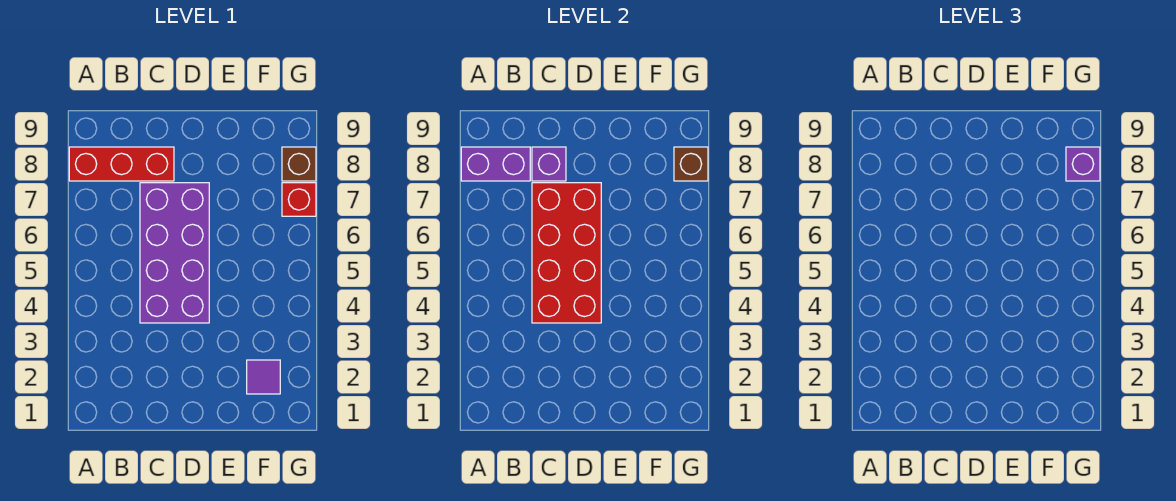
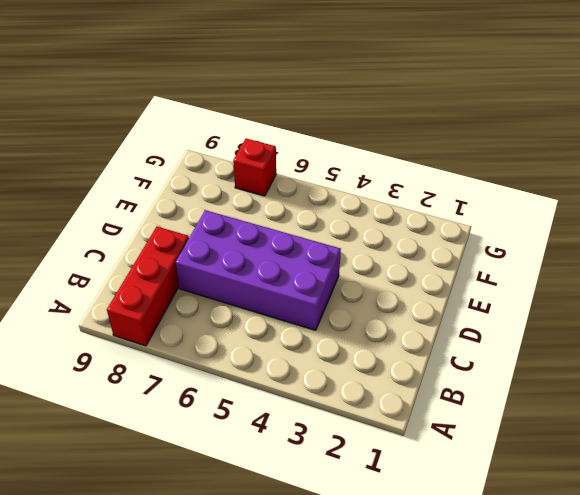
none -> purple tile F2 level 1
none -> brown brick G8 level 1

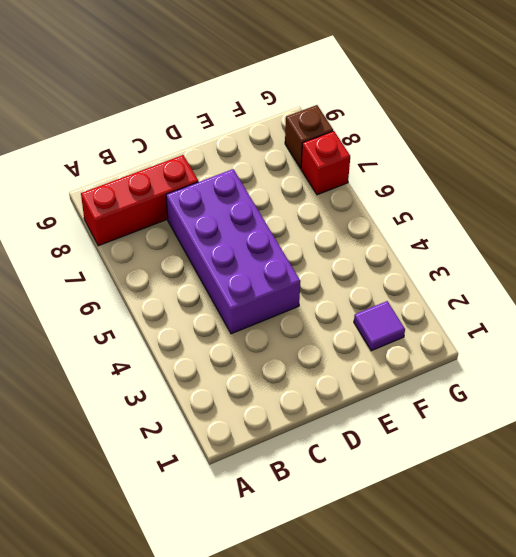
none -> purple brick A8:B8 level 2
none -> red brick C4:D7 level 2

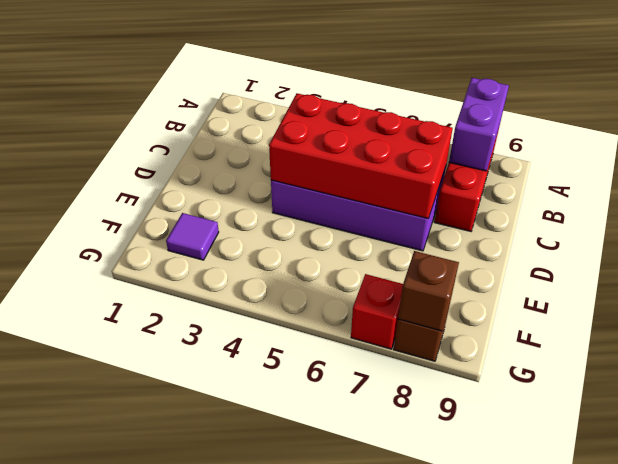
none -> purple brick C8 level 2
none -> purple brick G8 level 3

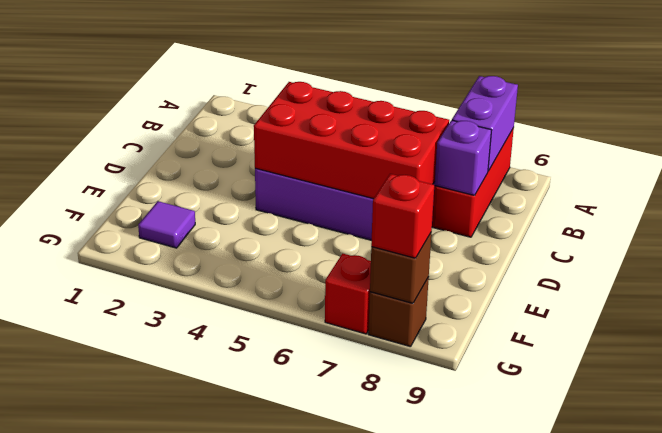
red brick G8 level 3 -> purple brick G8 level 3

